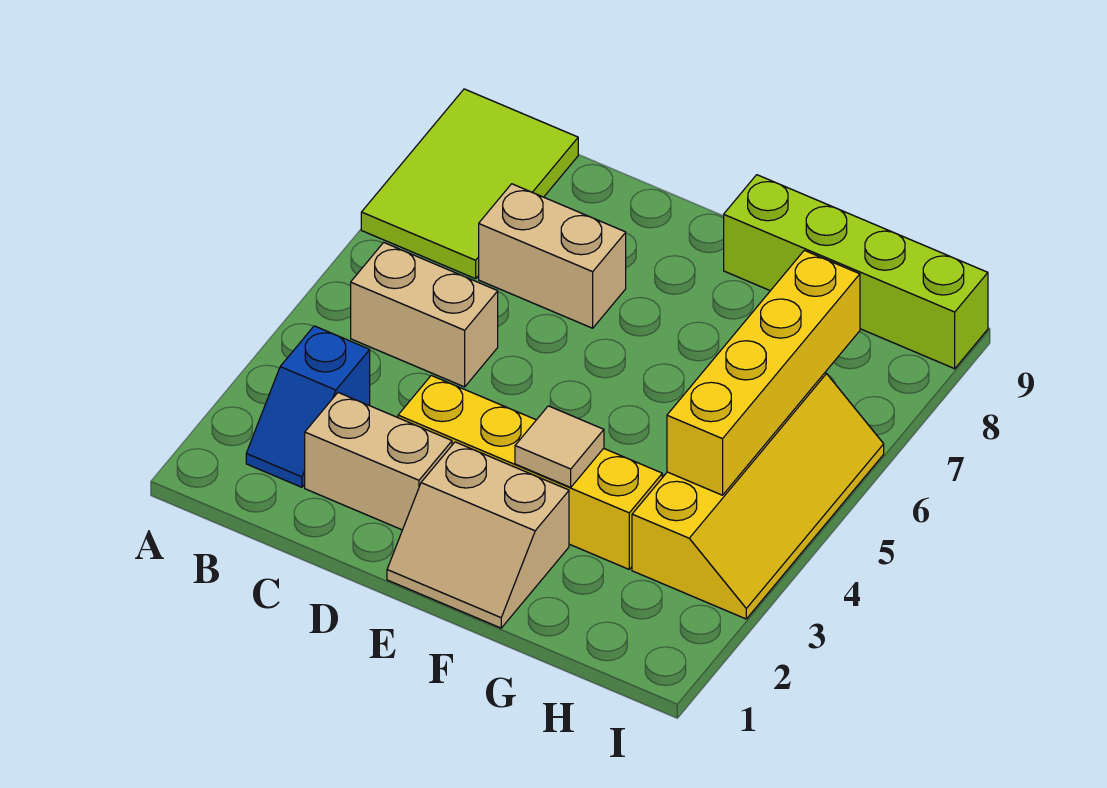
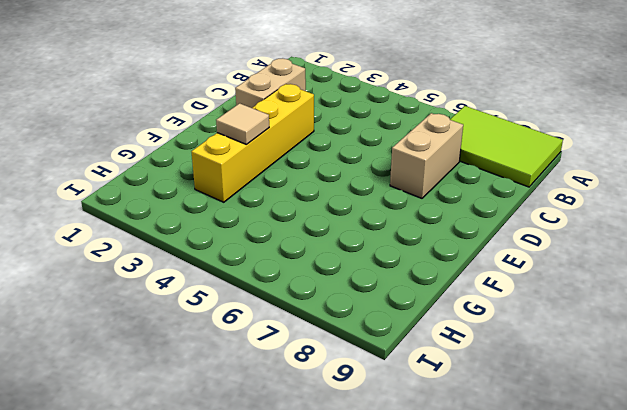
none -> blue slope B2:B3 level 1 top 3
none -> tan brick B5:C5 level 1

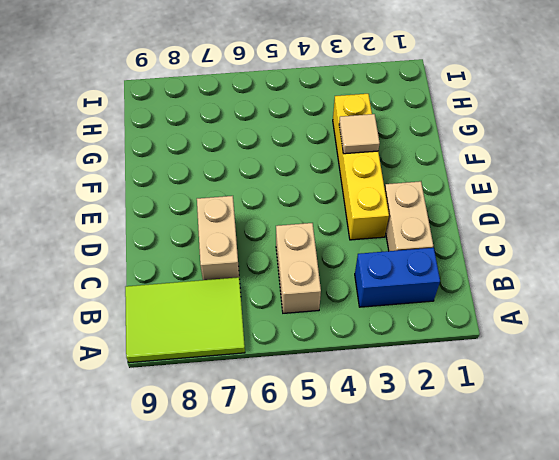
blue brick B2:B3 level 1 -> blue slope B2:B3 level 1 top 3
none -> tan slope E1:F2 level 1 top 2
none -> lime brick F9:I9 level 1

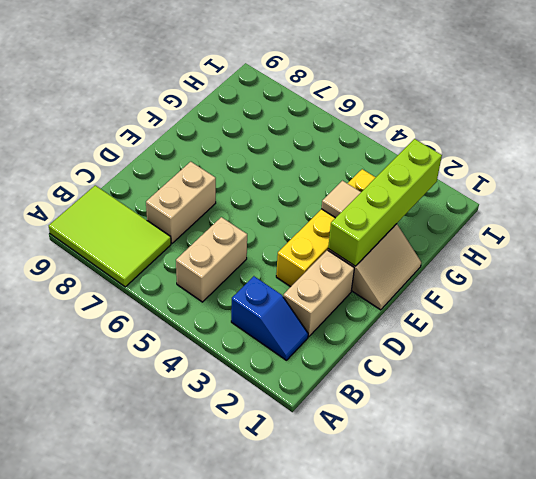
lime brick E2:H2 level 2 -> lime brick F9:I9 level 1
none -> yellow slope H3:I6 level 1 top H
none -> yellow brick H4:H7 level 2

